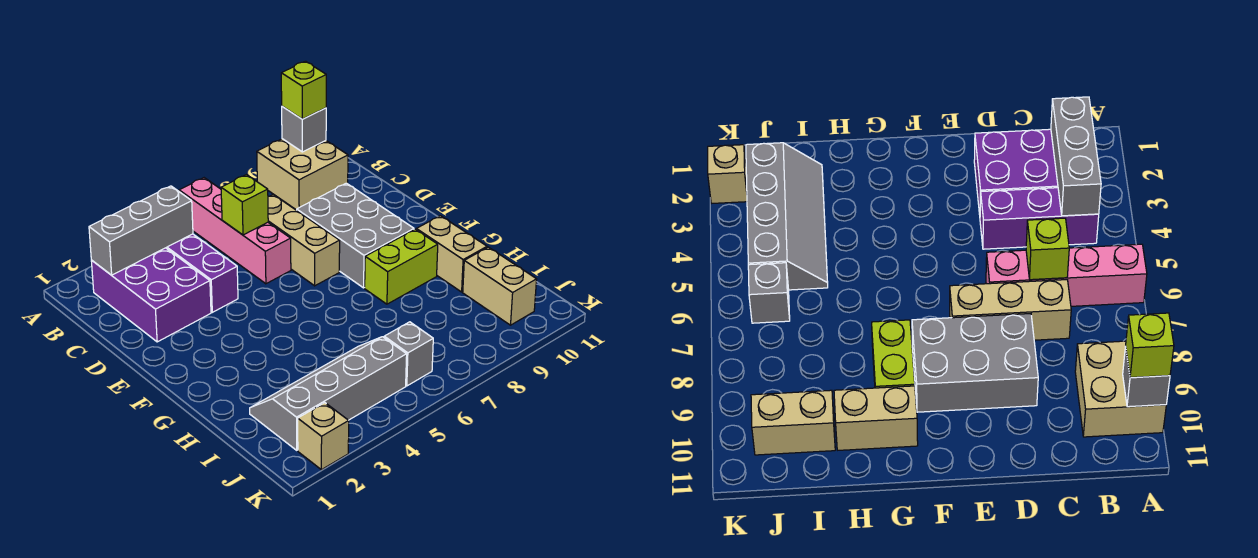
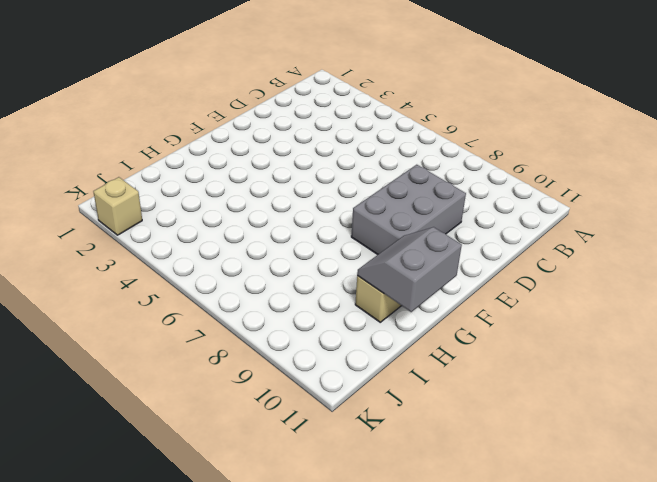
grey slope G10:H11 level 2 top 11 -> none
none -> pink brick A6:D6 level 1
none -> tan brick A9:B10 level 1
none -> purple brick B2:D3 level 1

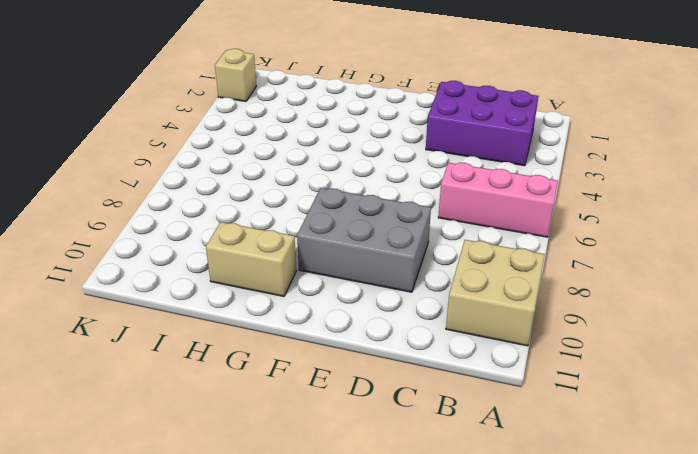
pink brick A6:C6 level 1 -> pink brick A6:D6 level 1
none -> purple brick B4:D4 level 1
none -> tan brick C7:E7 level 1
none -> lime brick G8:G9 level 1

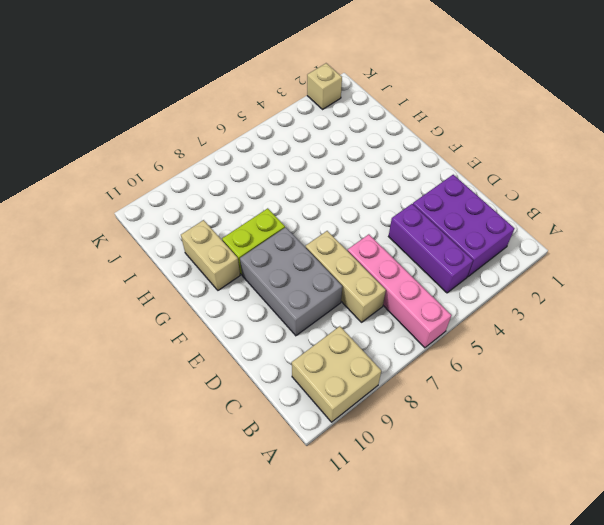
none -> grey slope I2:J5 level 1 top J
none -> tan brick I10:J10 level 1
none -> grey brick J6 level 1

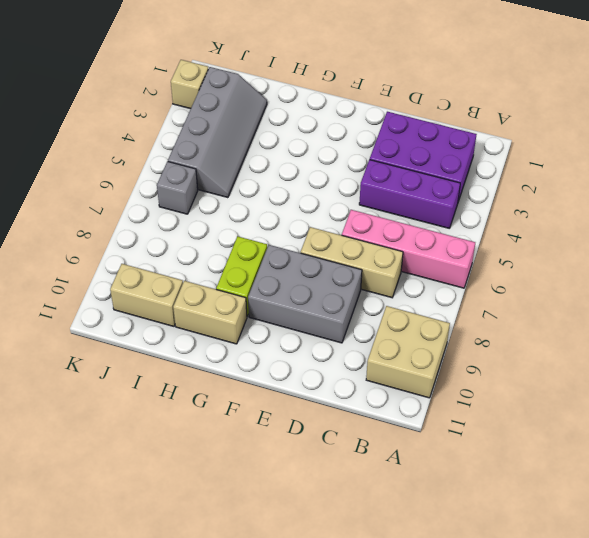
none -> grey brick A10 level 2
none -> grey brick B2:B4 level 2
none -> lime brick C6 level 2

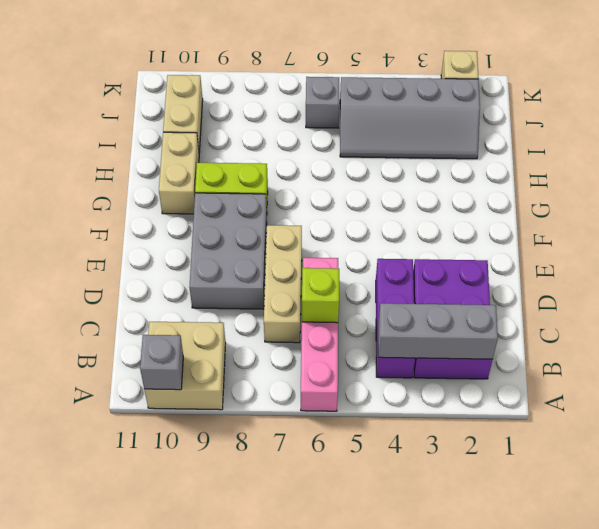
none -> lime brick A10 level 3

